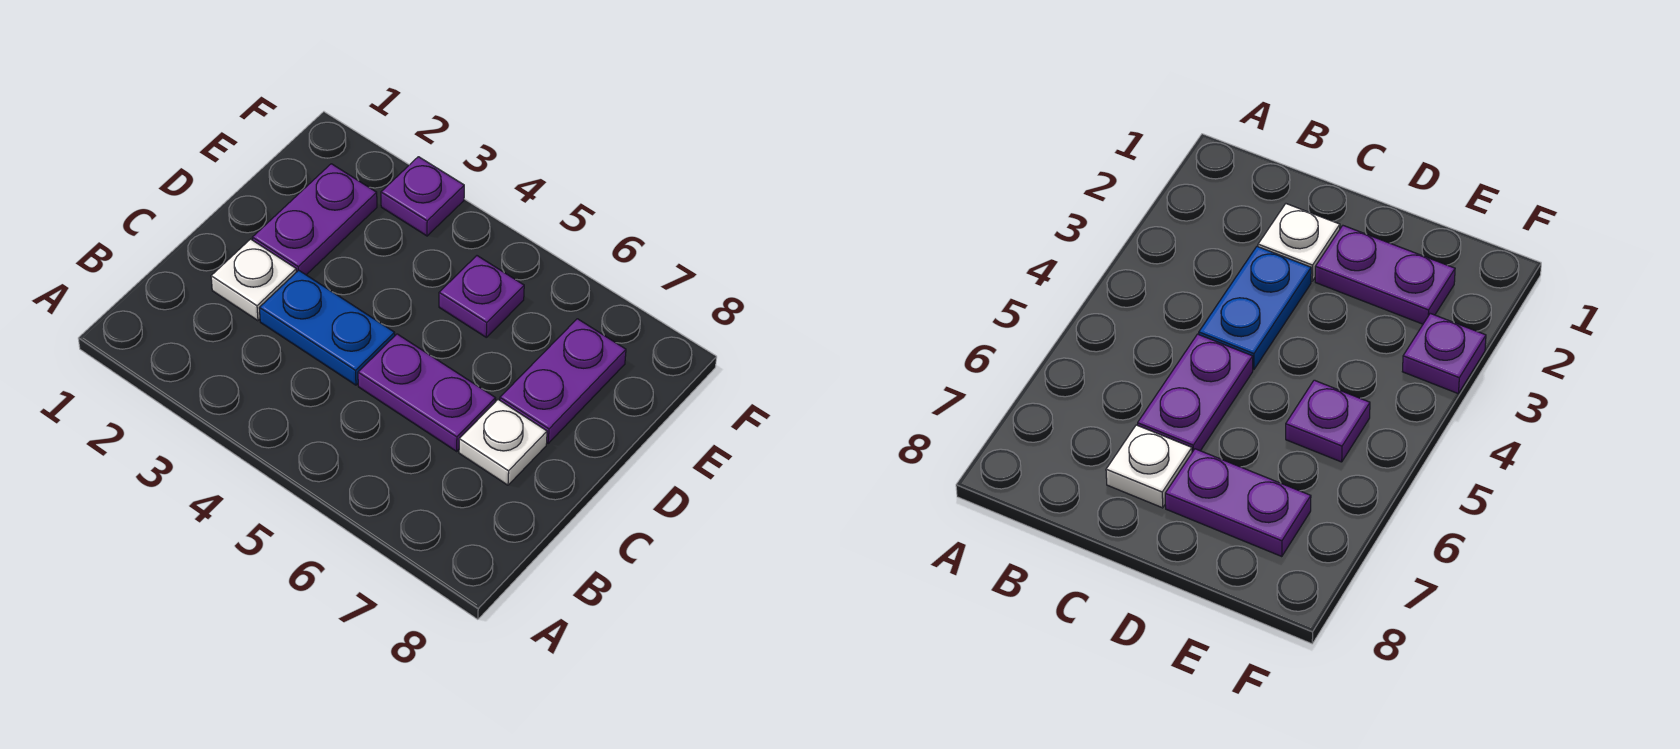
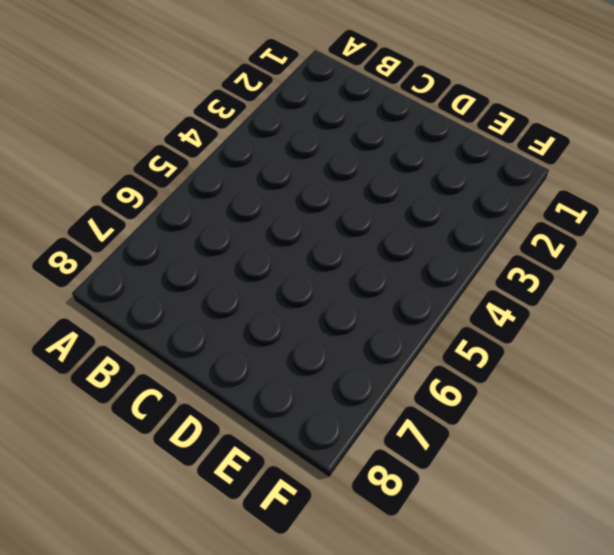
none -> white plate C2 level 1
none -> blue plate C3:C4 level 1

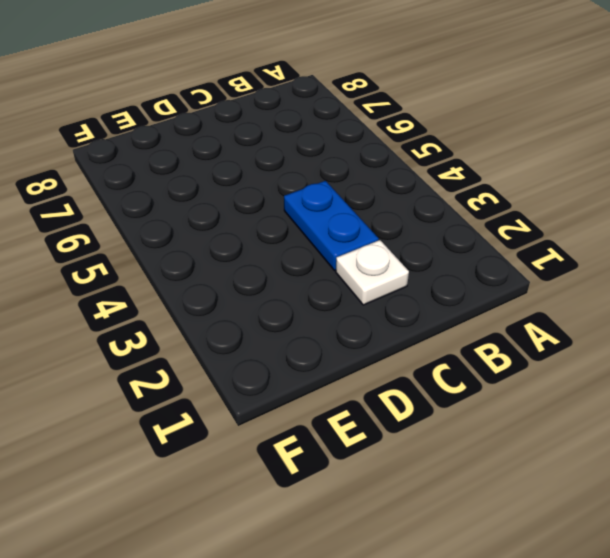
none -> purple plate C5:C6 level 1
none -> white plate C7 level 1

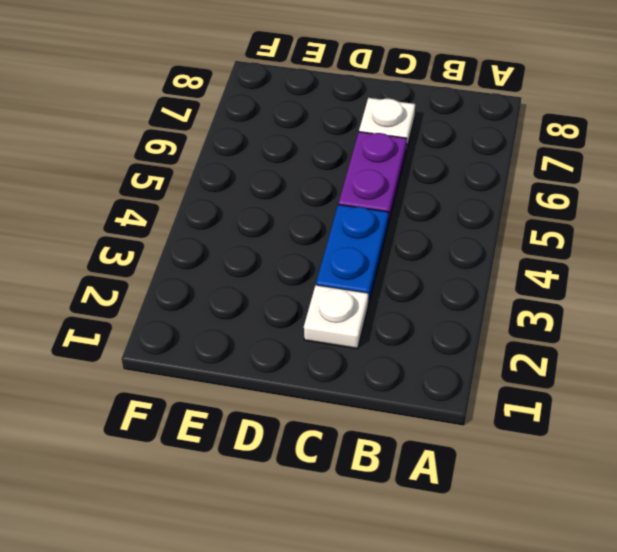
none -> purple plate D2:E2 level 1
none -> purple plate D7:E7 level 1

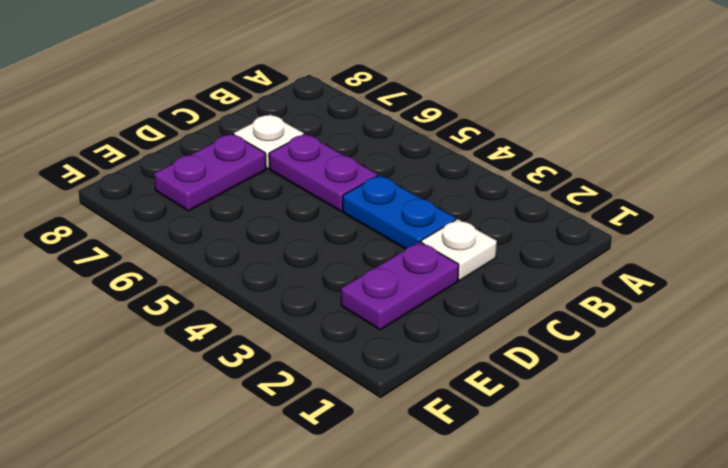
none -> purple plate E5 level 1
none -> purple plate F3 level 1

